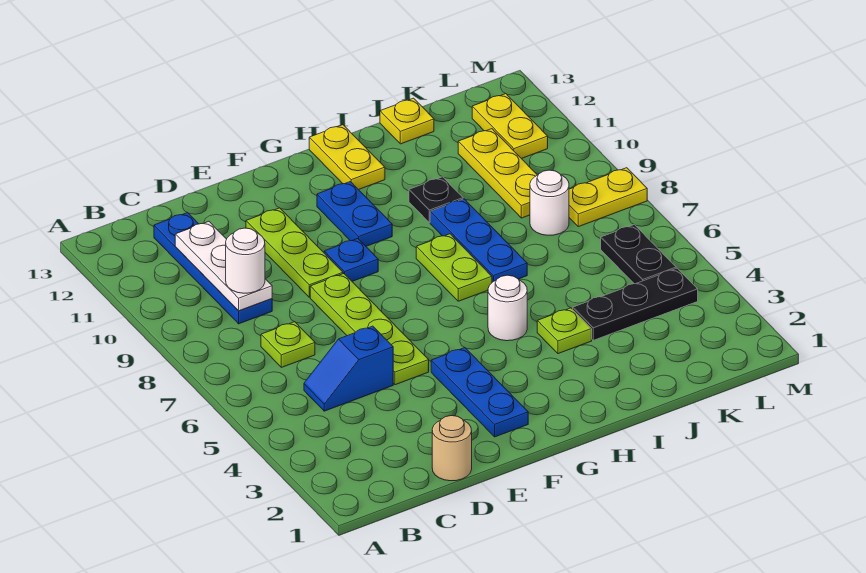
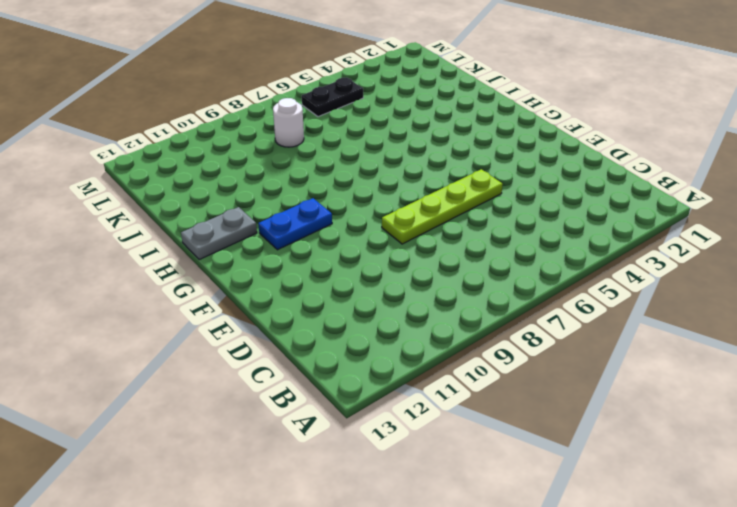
grey plate H12:H13 level 1 -> yellow plate H12:H13 level 1
none -> blue slope C5:D5 level 1 top D
none -> lime plate C7 level 1
none -> blue plate C9:C12 level 1

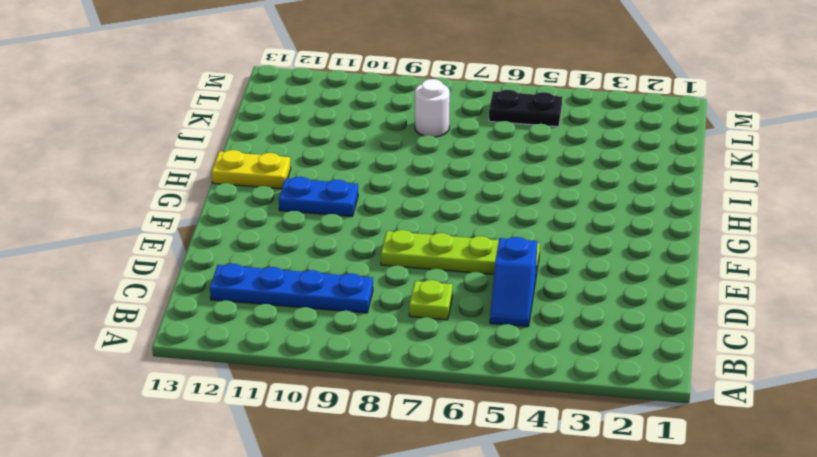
none -> tan round brick D1 level 1
none -> lime plate E9:E11 level 1
none -> blue plate F2:F4 level 1

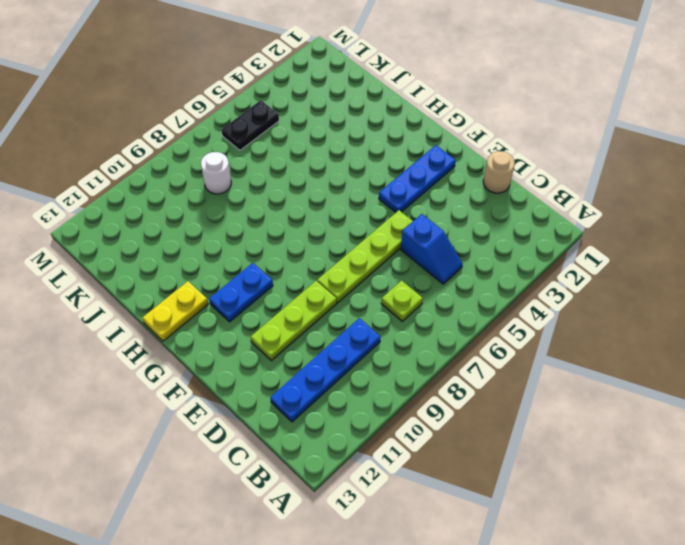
none -> blue plate F9 level 1
none -> white round brick H5 level 1
none -> lime plate H7:H8 level 1

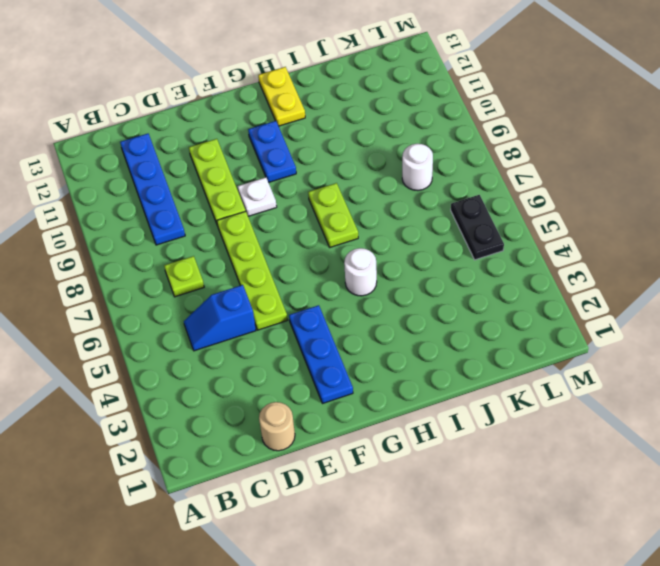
white plate F9 level 1 -> blue plate F9 level 1
none -> lime plate I4 level 1
none -> blue plate I7:I9 level 1
none -> black plate I10 level 1

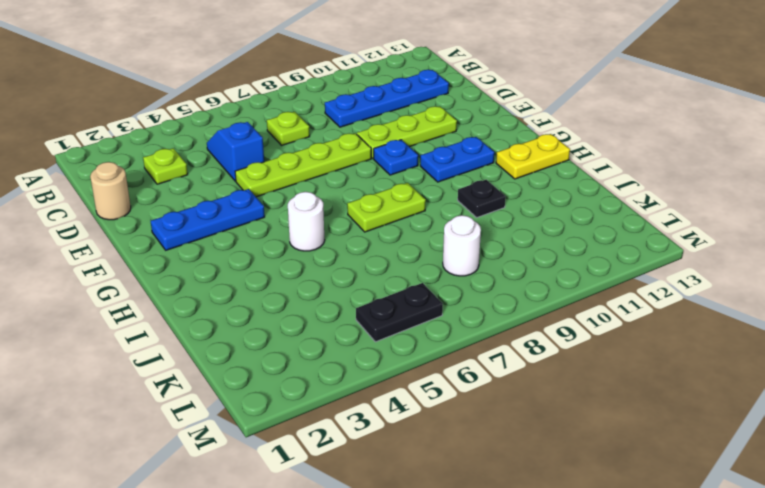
lime plate C3 level 1 -> lime plate I4 level 1
none -> blue plate I7:I9 level 1
none -> black plate J4:L4 level 1
none -> yellow plate J13 level 1

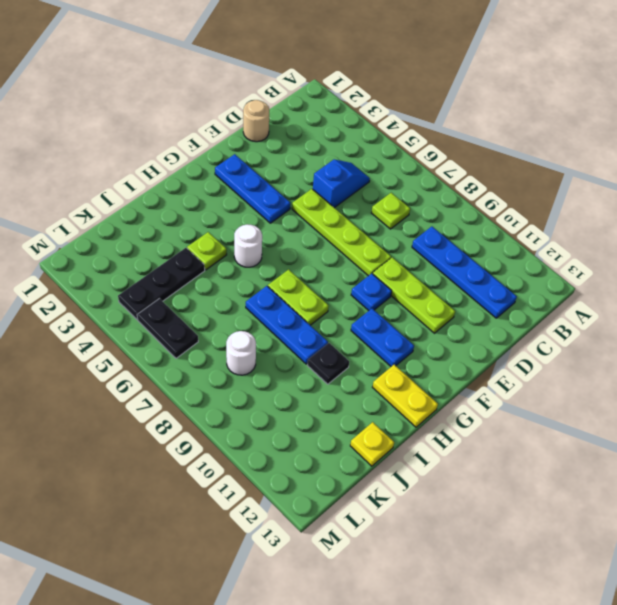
none -> yellow plate K9:K11 level 1
none -> yellow plate L8:M8 level 1
none -> yellow plate L11:L12 level 1

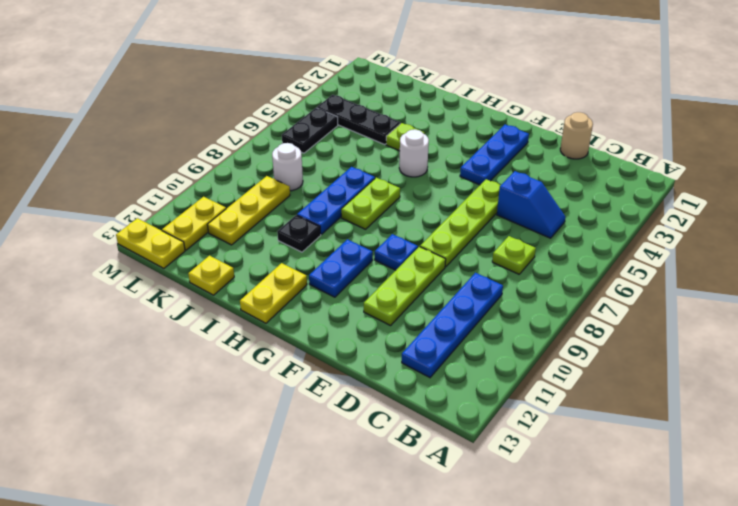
yellow plate L13:M13 level 1 -> yellow plate L8:M8 level 1
none -> white plate C9:C11 level 2
none -> white round brick C9 level 3

